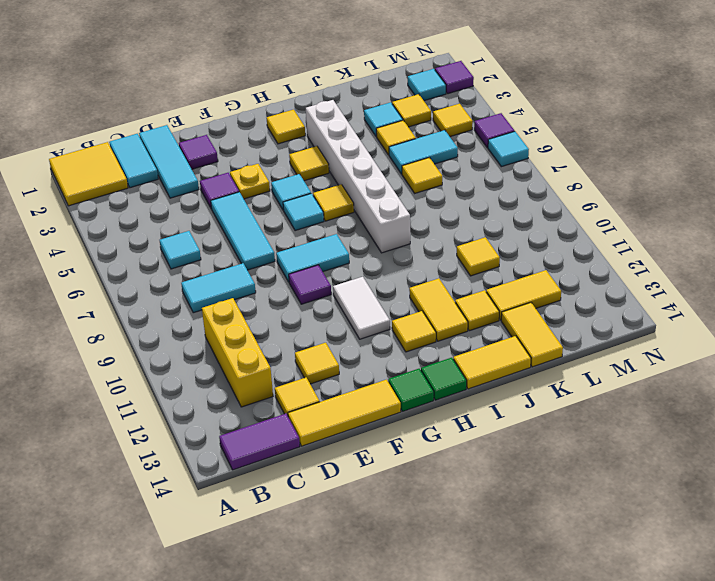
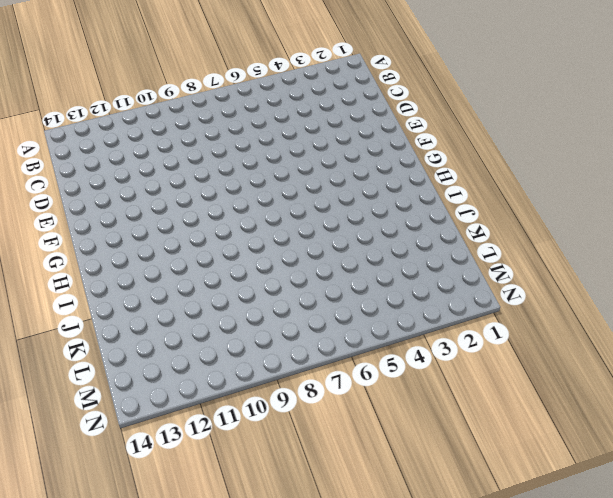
none -> yellow tile A1:B2 level 1
none -> purple tile B14:C14 level 1
none -> cyan tile C1:C2 level 1
none -> cyan tile C6 level 1

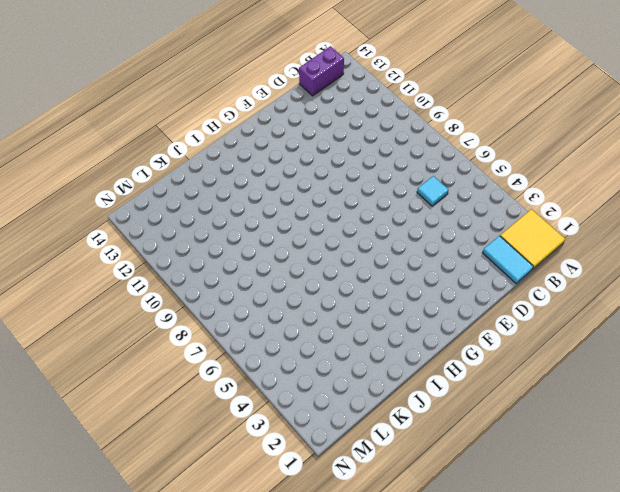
purple brick B14:C14 level 1 -> purple tile B14:C14 level 1
none -> cyan tile C8:D8 level 1
none -> yellow brick C10:C12 level 1
none -> cyan tile D1:D3 level 1
none -> yellow tile D13 level 1

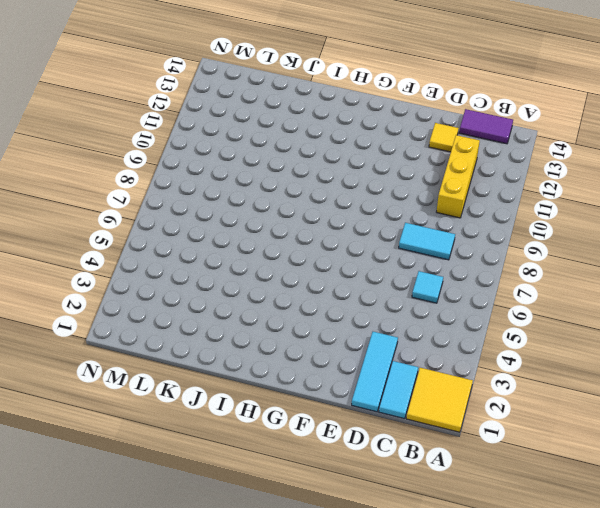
none -> yellow tile D14:F14 level 1
none -> purple tile E2 level 1
none -> purple tile E4 level 1
none -> cyan tile E5:E7 level 1

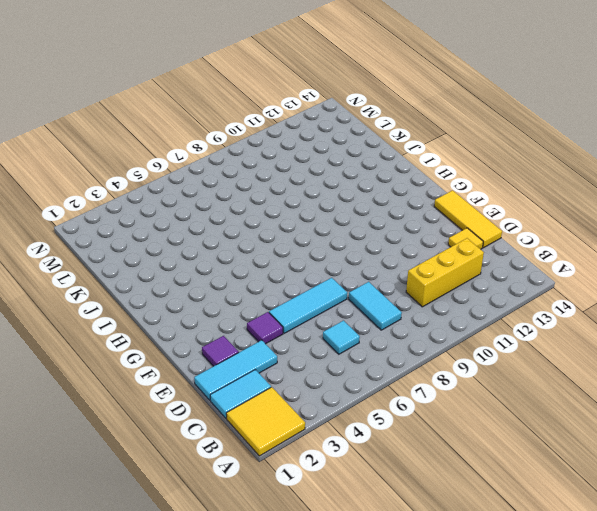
none -> purple tile B14:C14 level 1
none -> yellow tile E12 level 1
none -> yellow plate F4 level 1
none -> cyan tile F8:G8 level 1

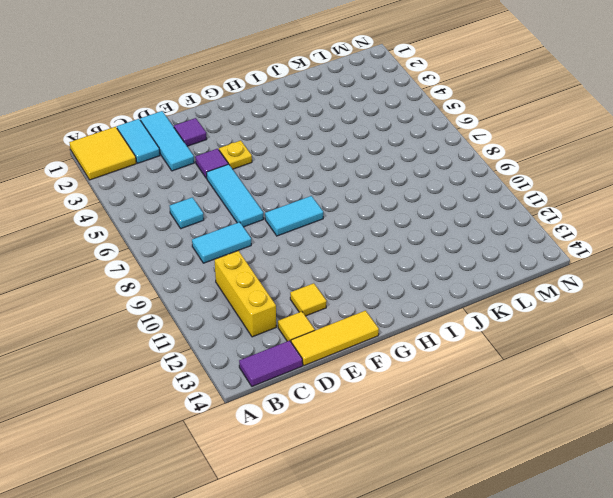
none -> purple tile F9 level 1
none -> cyan tile G5 level 1
none -> cyan tile G6 level 1
none -> white tile G10:G11 level 1

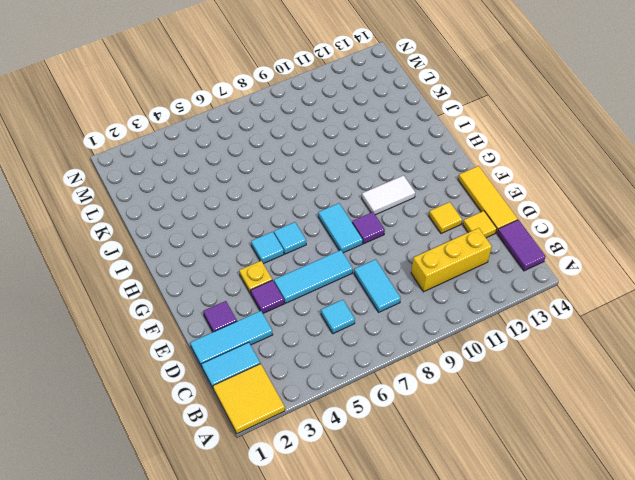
none -> green tile G14 level 1
none -> yellow tile H2 level 1
none -> yellow tile H4 level 1
none -> yellow tile H6 level 1

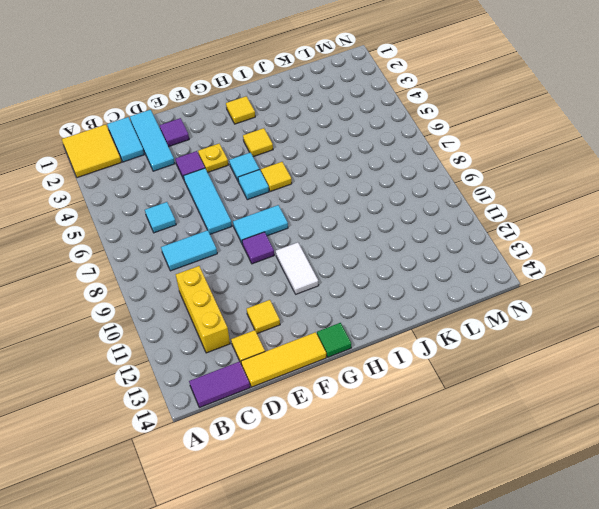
none -> yellow tile H12 level 1
none -> green tile H14 level 1
none -> white brick I3:I8 level 1
none -> yellow tile I11:I12 level 1

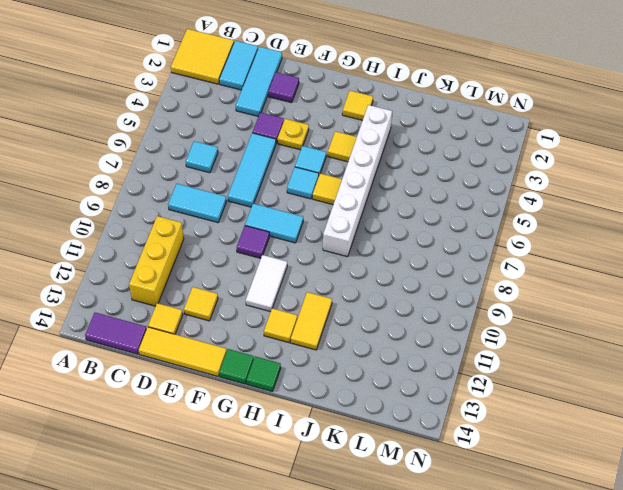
none -> yellow tile I14:J14 level 1
none -> yellow tile J12 level 1
none -> cyan tile K3 level 1
none -> yellow tile K4 level 1

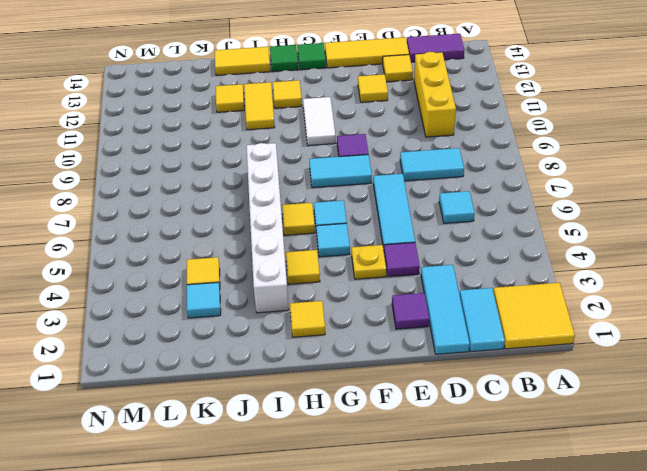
none -> cyan tile K5:L5 level 1
none -> yellow tile K6 level 1
none -> yellow tile K10 level 1
none -> yellow tile K12:L12 level 1

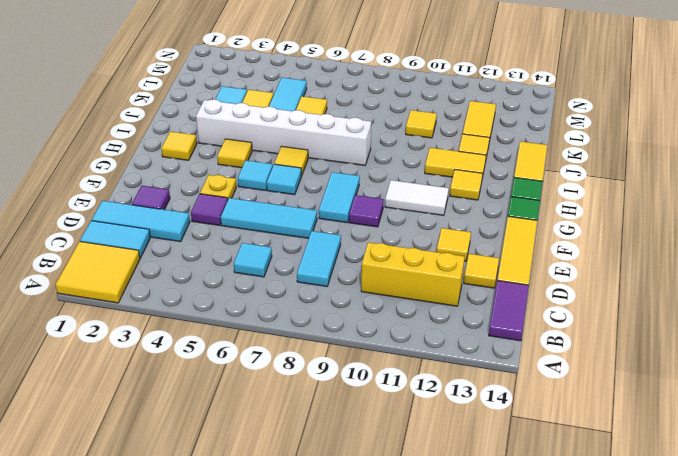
none -> yellow tile K13:K14 level 1
none -> yellow tile L3 level 1
none -> cyan tile M2 level 1
none -> yellow tile M4 level 1

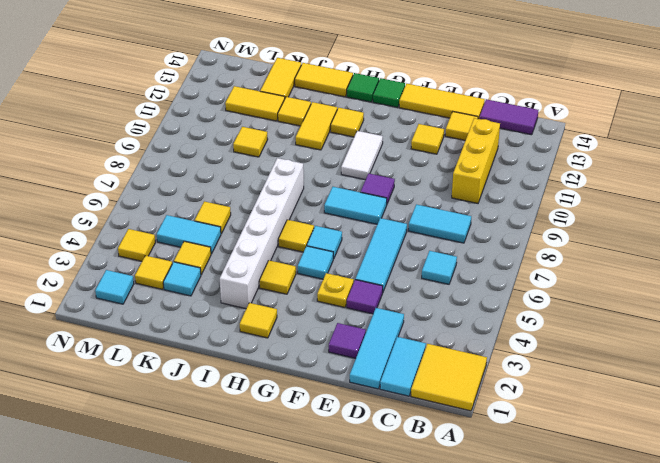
none -> purple tile N2 level 1
none -> purple tile N5 level 1
none -> cyan tile N6 level 1

